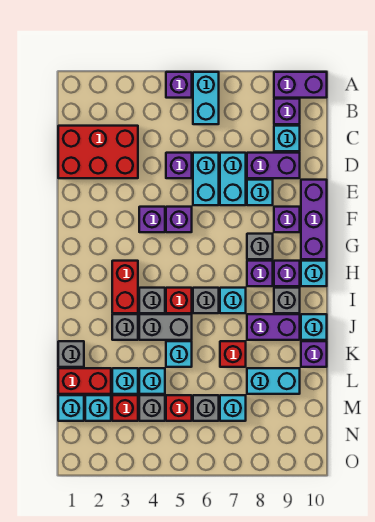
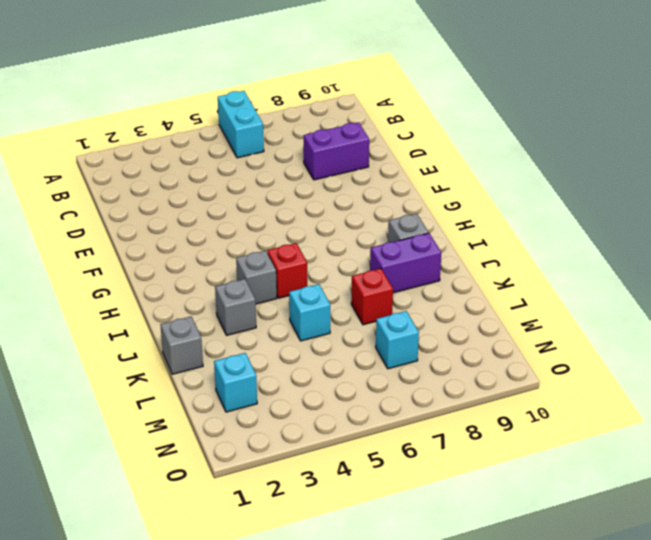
none -> purple brick A5 level 1
none -> purple brick A9:A10 level 1
none -> purple brick B9 level 1
none -> red brick C1:D3 level 1

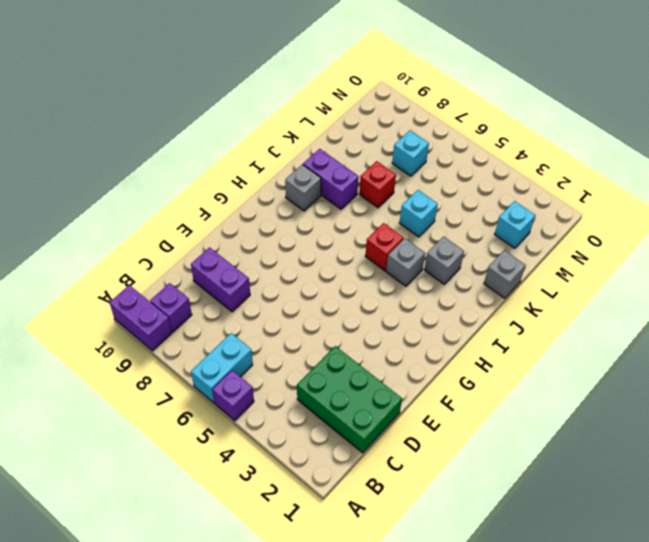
green brick C1:D3 level 1 -> red brick C1:D3 level 1
none -> cyan brick C9 level 1
none -> purple brick D5 level 1
none -> cyan brick D6:E6 level 1
none -> cyan brick D7:E7 level 1

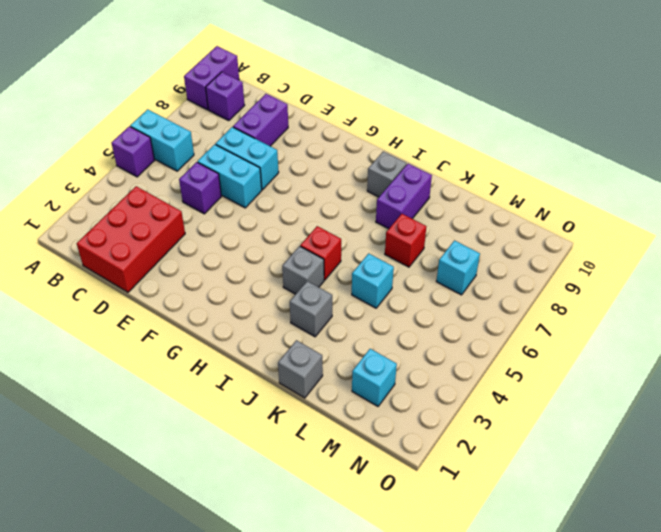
none -> cyan brick C9 level 1
none -> cyan brick E8 level 1
none -> purple brick E10:G10 level 1
none -> purple brick F4 level 1

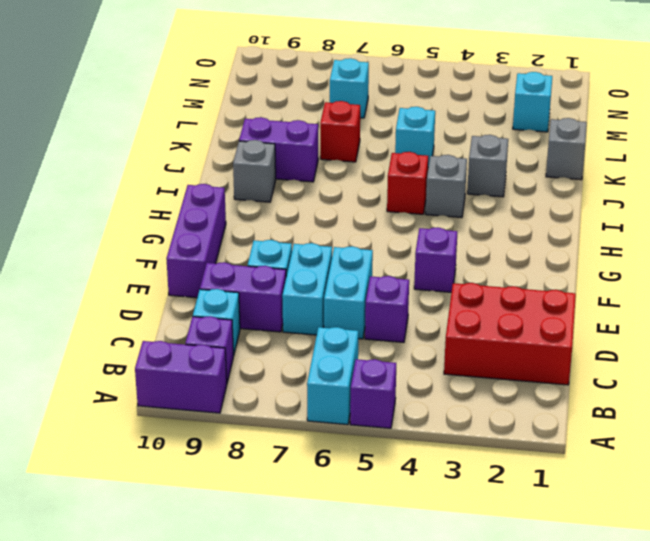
none -> purple brick F5 level 1
none -> purple brick F9 level 1
none -> grey brick G8 level 1
none -> red brick H3:I3 level 1

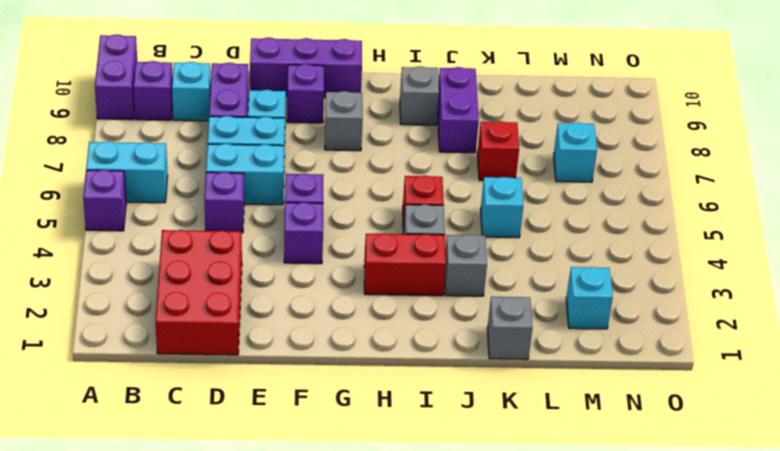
none -> purple brick H8 level 1
none -> purple brick H9 level 1
none -> cyan brick H10 level 1
none -> grey brick I6 level 1

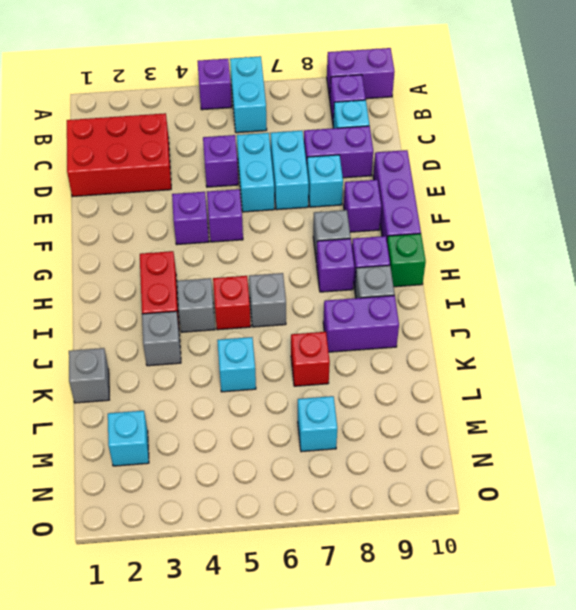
green brick H10 level 1 -> cyan brick H10 level 1
none -> cyan brick I7 level 1
none -> grey brick J4:J5 level 1
none -> cyan brick J10 level 1
none -> purple brick K10 level 1

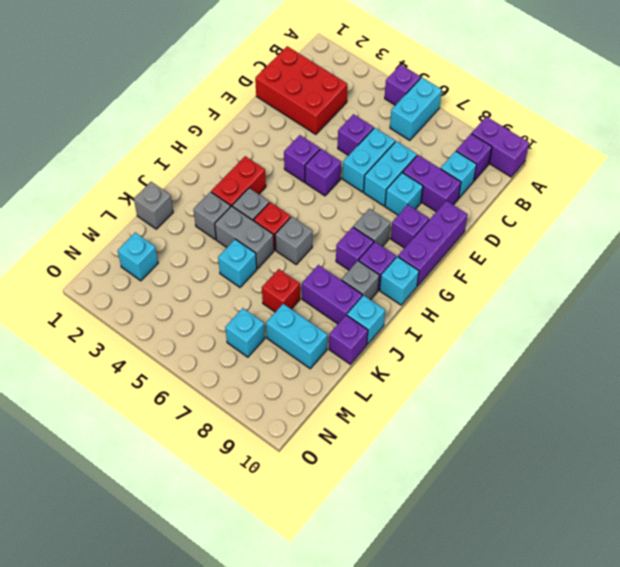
none -> cyan brick I7 level 1
none -> red brick L1:L2 level 1
none -> cyan brick L3 level 1
none -> cyan brick L4 level 1

